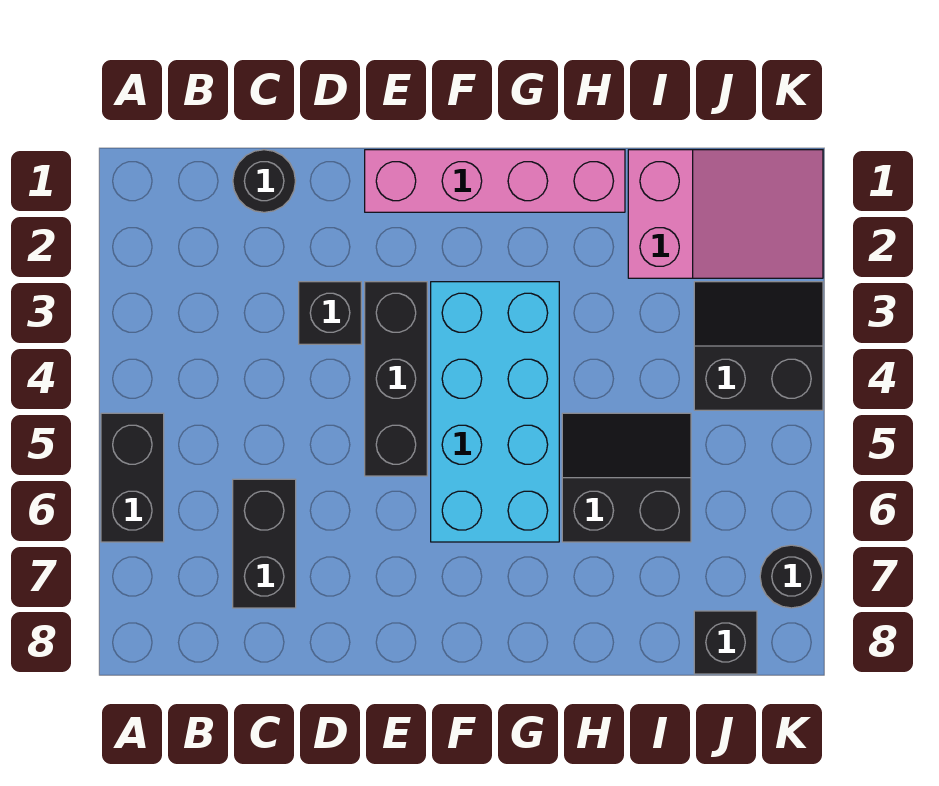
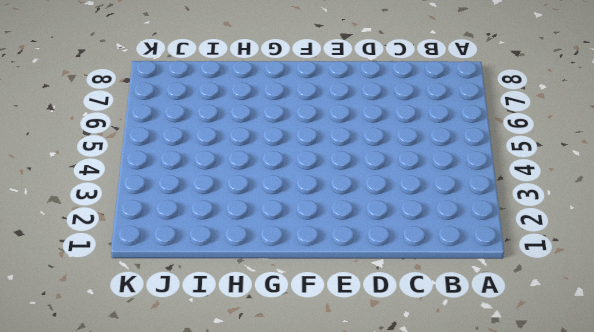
none -> black brick A5:A6 level 1
none -> black round brick C1 level 1
none -> black brick C6:C7 level 1

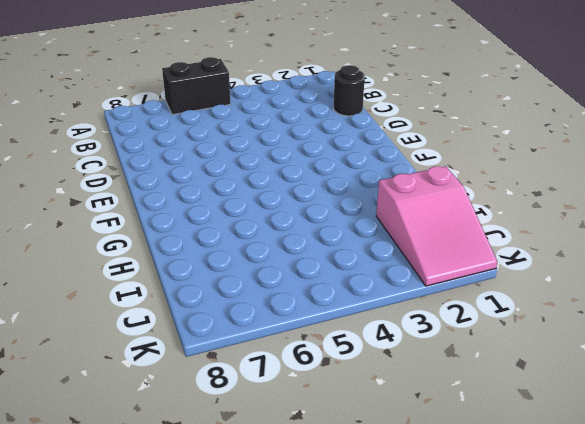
none -> black brick C6:C7 level 1
none -> black brick D3 level 1
none -> pink brick E1:H1 level 1

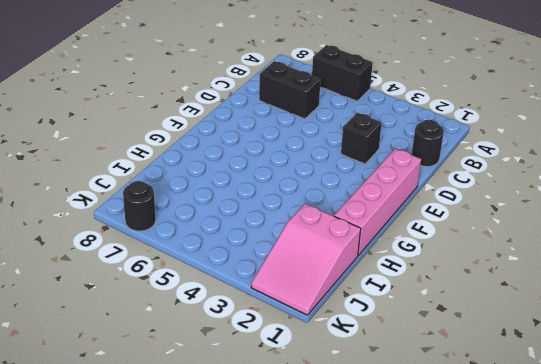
none -> black brick E3:E5 level 1
none -> cyan brick F3:G6 level 1
none -> black slope H5:I6 level 1 top 6

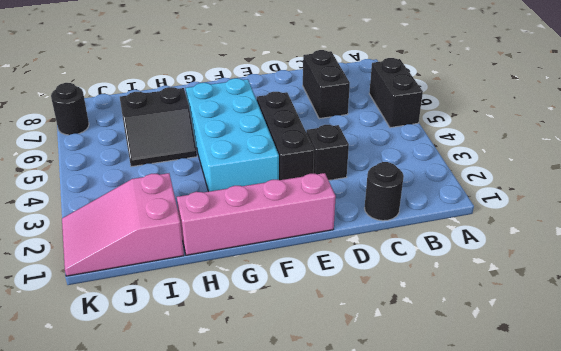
none -> black slope J3:K4 level 1 top 4
none -> black brick J8 level 1

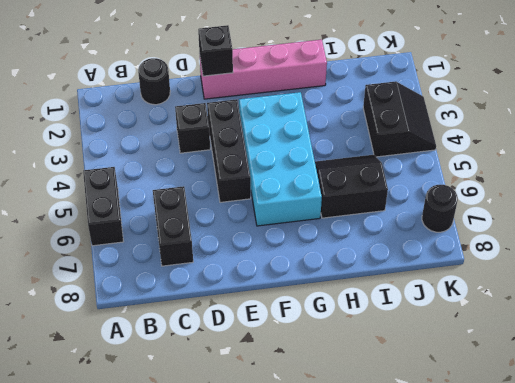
black brick E1 level 2 -> black brick J8 level 1
black slope J3:K4 level 1 top J -> black slope J3:K4 level 1 top 4
none -> pink slope I1:K2 level 1 top I

